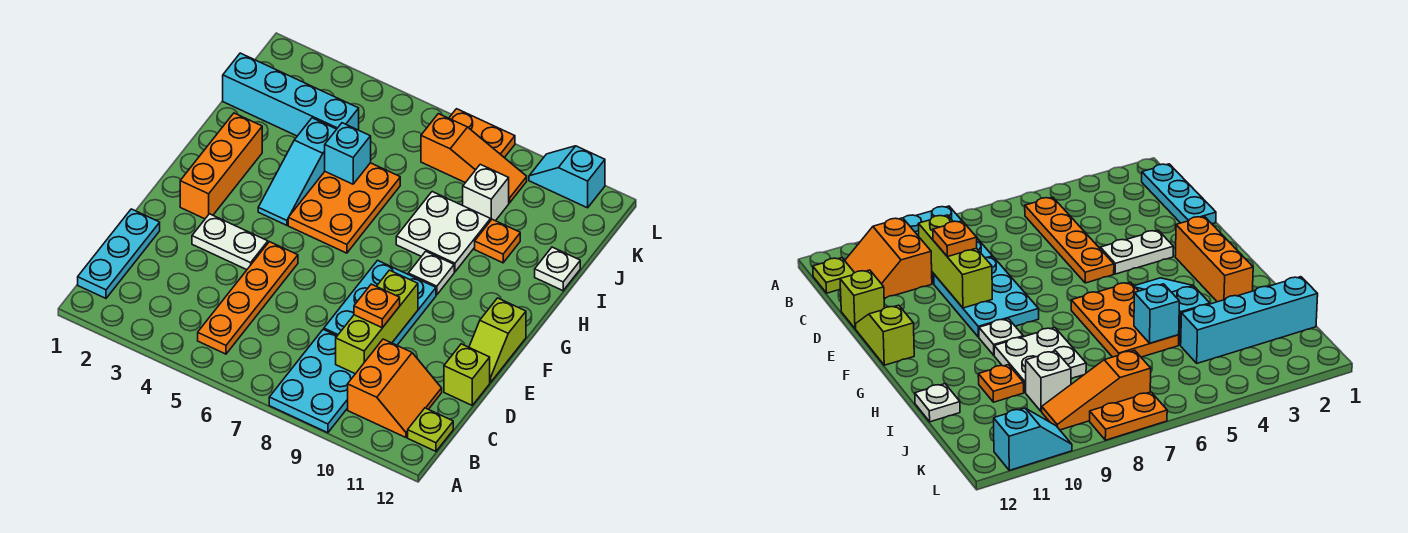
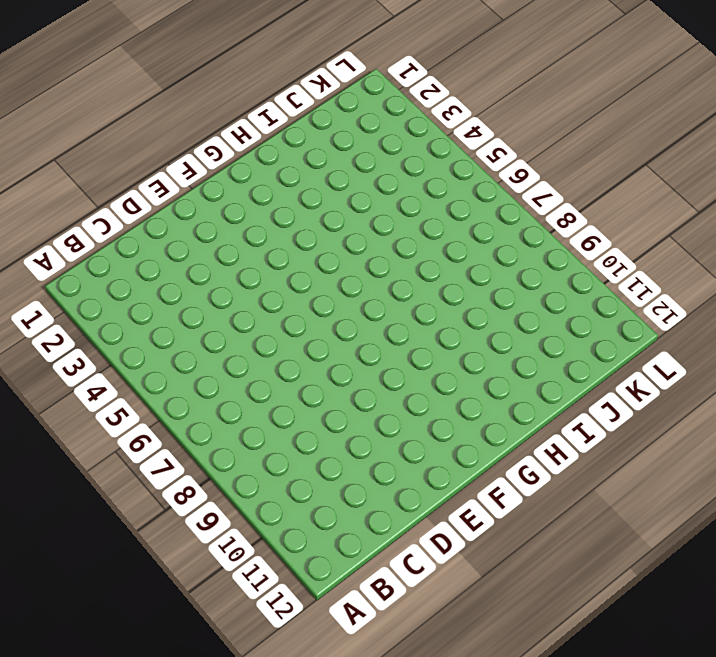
none -> cyan plate A8:C9 level 1
none -> cyan plate B1:D1 level 1
none -> orange plate B5:E5 level 1

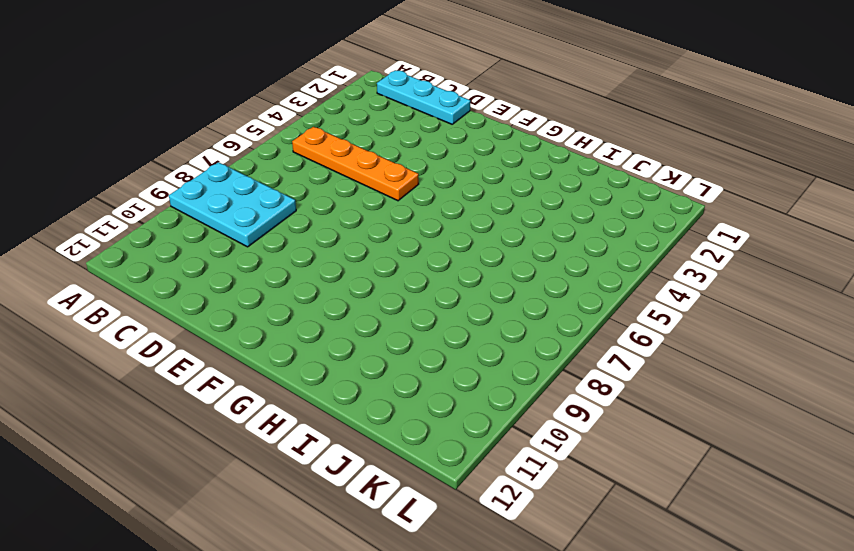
none -> orange slope B10:C11 level 1 top 10
none -> lime plate B12 level 1
none -> cyan plate D8:F9 level 1

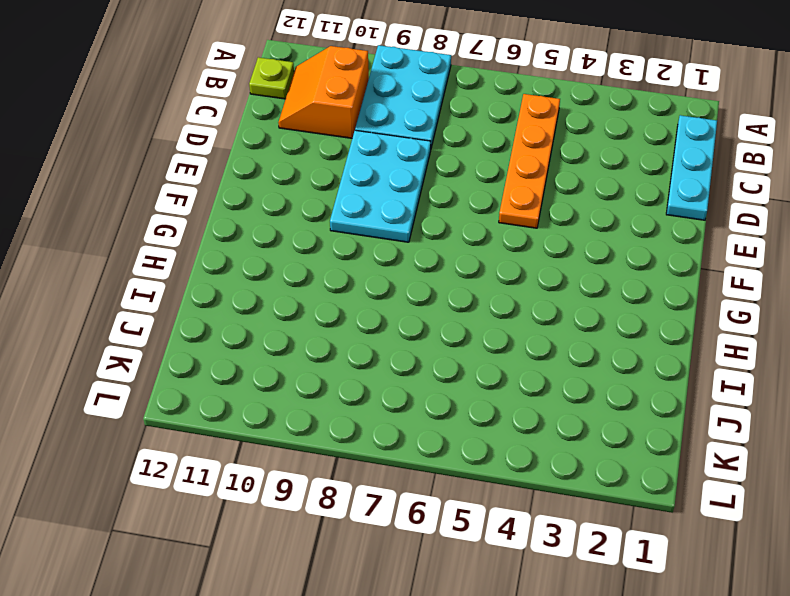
none -> lime brick D12 level 1
none -> white plate E3:E4 level 1
none -> lime slope E12:F12 level 1 top F

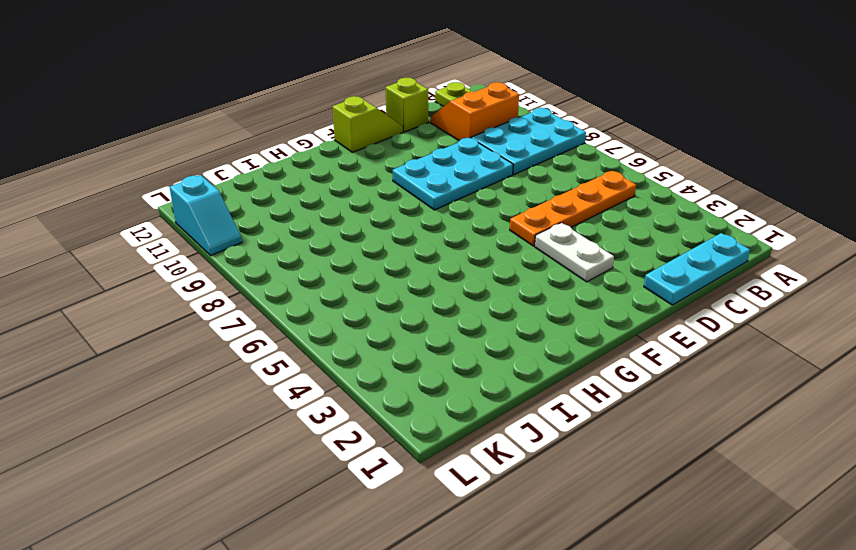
none -> orange brick F2:H2 level 1
none -> cyan slope G4:I4 level 1 top I
none -> orange plate G5:I6 level 1

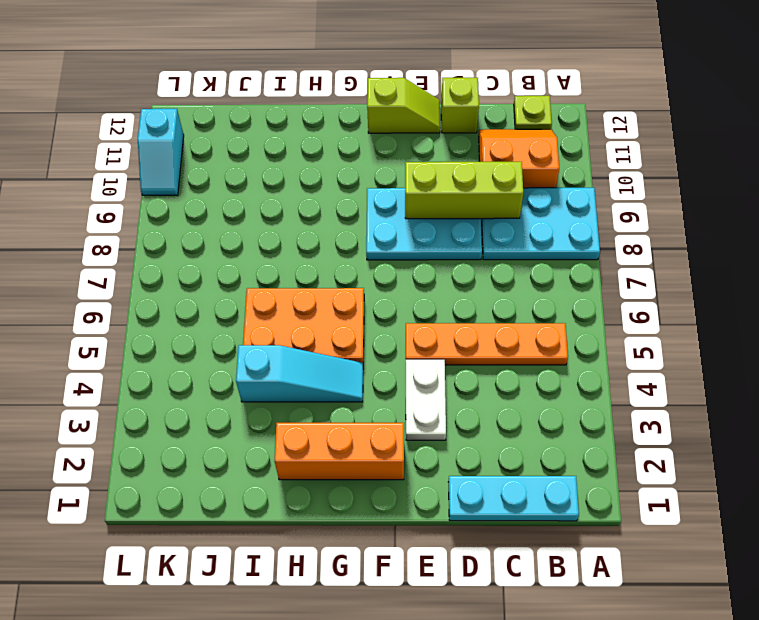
none -> white plate G9 level 1
none -> white plate H8:I9 level 1
none -> orange plate I10 level 1

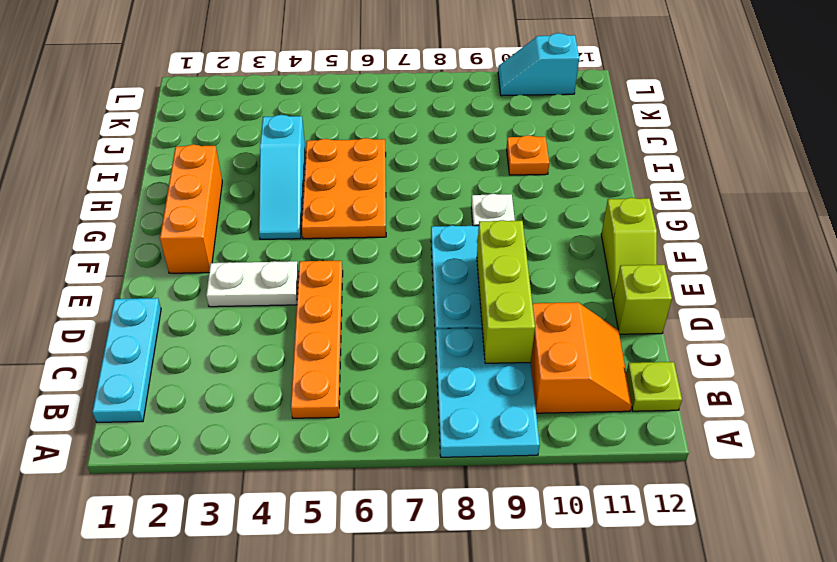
none -> white plate H8:I9 level 1
none -> white plate I12 level 1
none -> cyan brick J1:J4 level 1

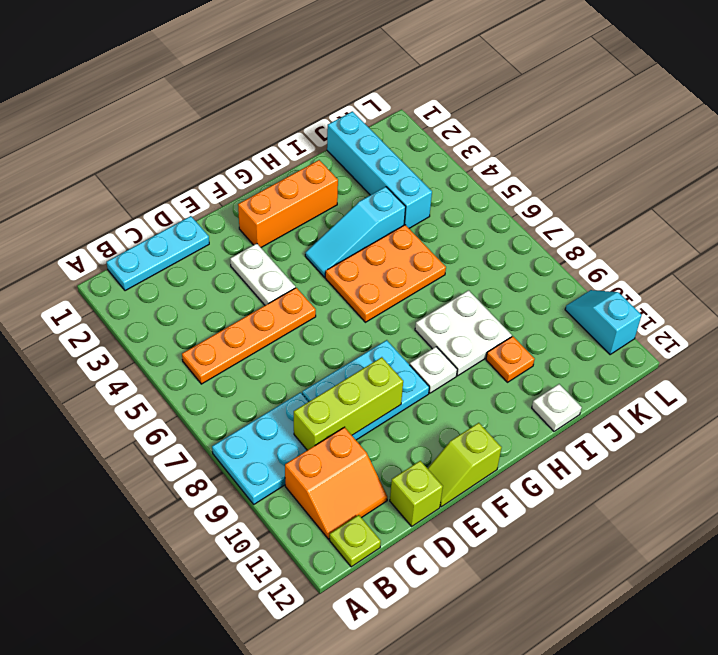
none -> white brick J9 level 1
none -> orange slope K7:K9 level 1 top 7
none -> orange plate L7:L8 level 1

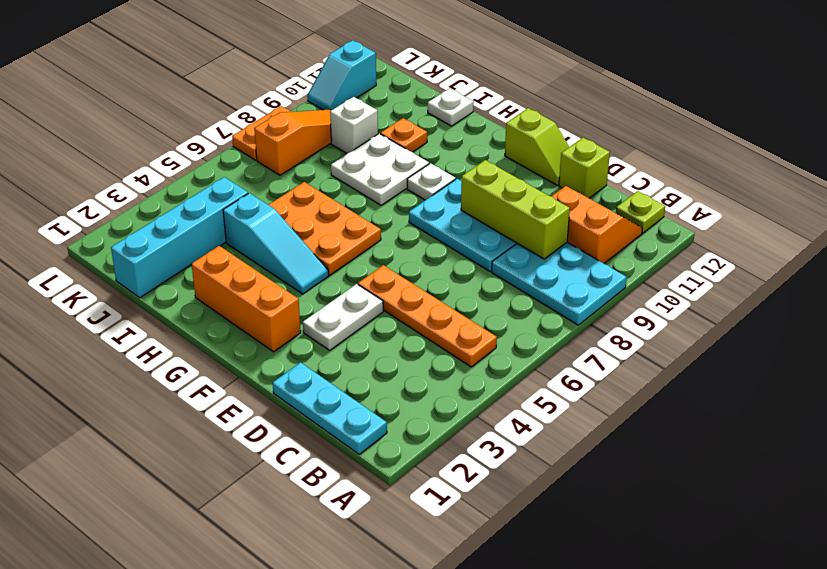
none -> cyan brick I5 level 2
none -> orange plate D9 level 3

